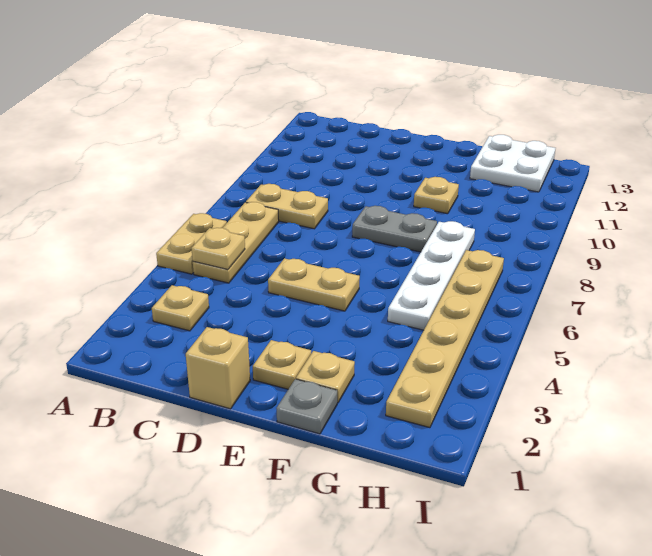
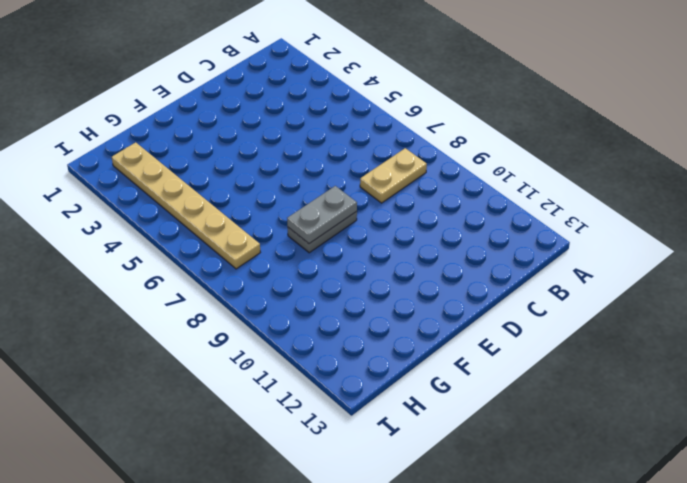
grey plate E8:F8 level 2 -> none
none -> tan plate A5:A6 level 1
none -> tan plate B3 level 1
none -> tan plate B5:B7 level 1

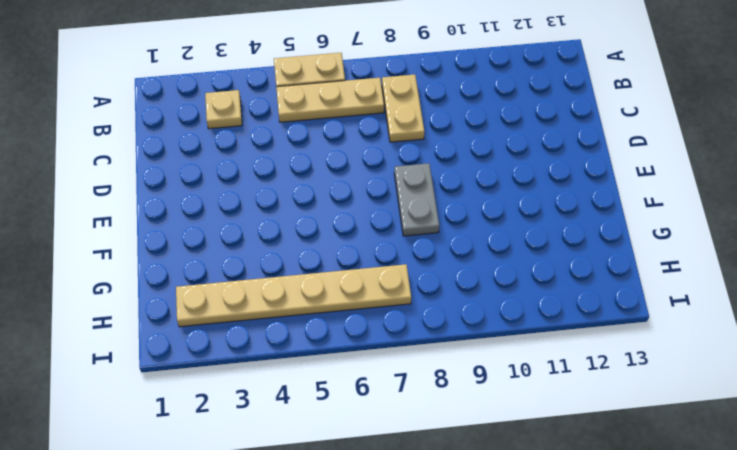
none -> tan brick D1 level 1
none -> tan plate D5:E5 level 1
none -> tan plate E2 level 1

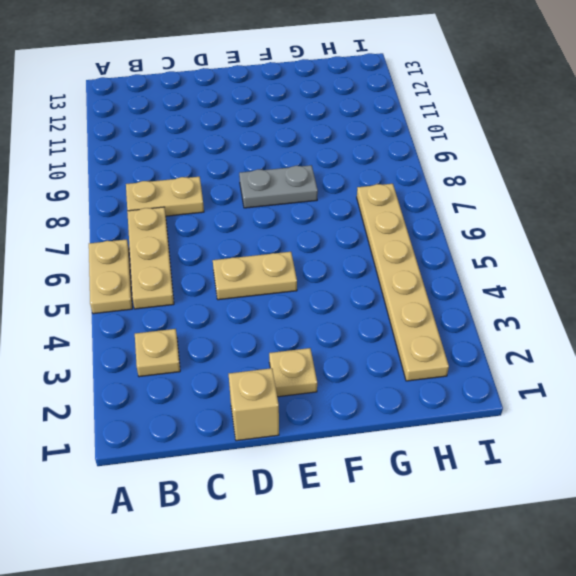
none -> grey plate F1 level 1
none -> tan plate F2 level 1
none -> tan plate F10 level 1

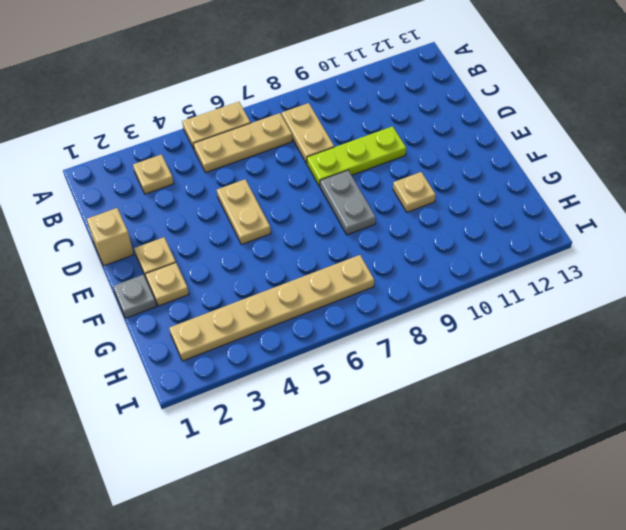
lime plate D8:D10 level 1 -> none
none -> white plate G5:G8 level 1
none -> white plate G12:H13 level 1
none -> tan plate B5 level 2

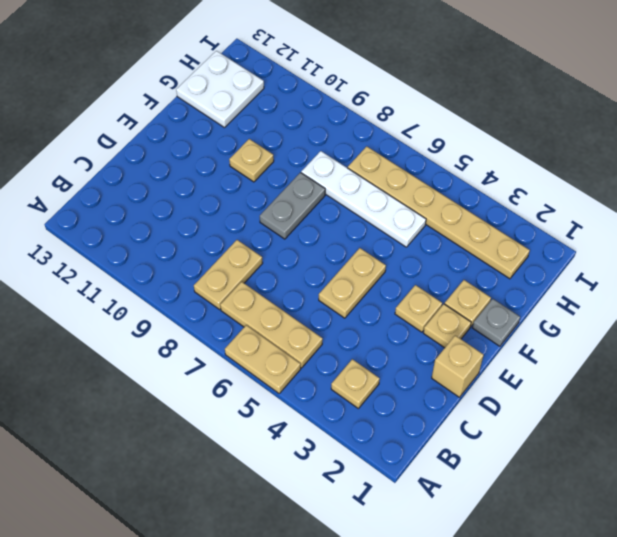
tan plate E3 level 1 -> tan plate B5 level 2

